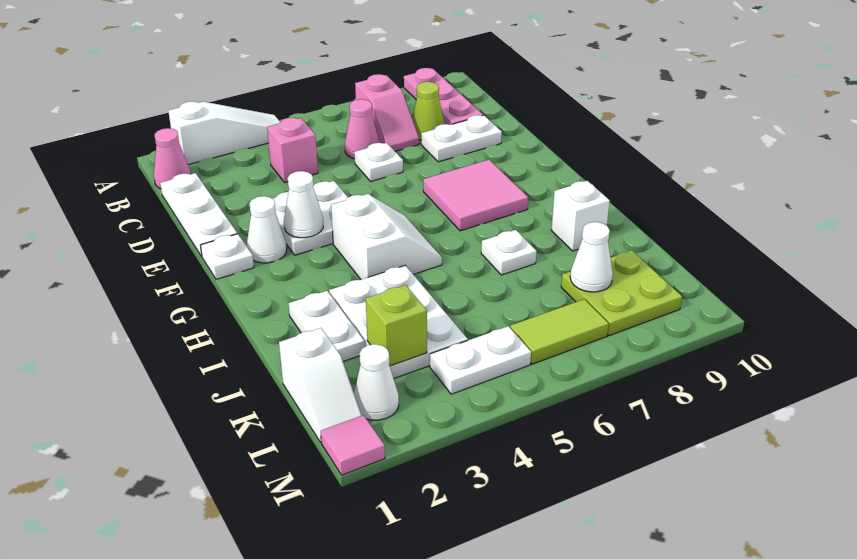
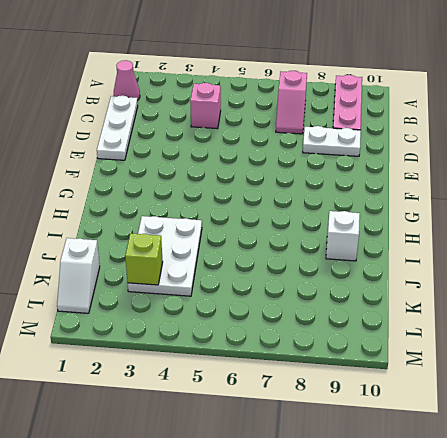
none -> white slope A2:A4 level 1 top 2
none -> pink cone C6 level 1
none -> lime cone C8 level 1

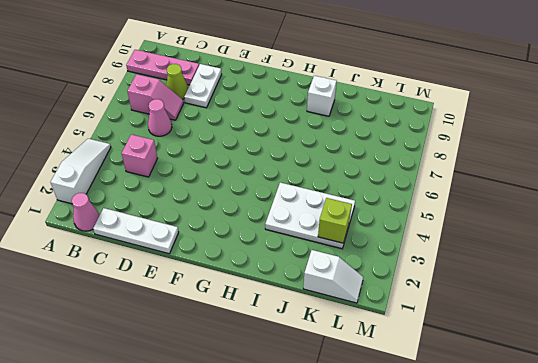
none -> white plate D6 level 1
none -> white plate E3:F4 level 1
none -> white plate F1 level 1

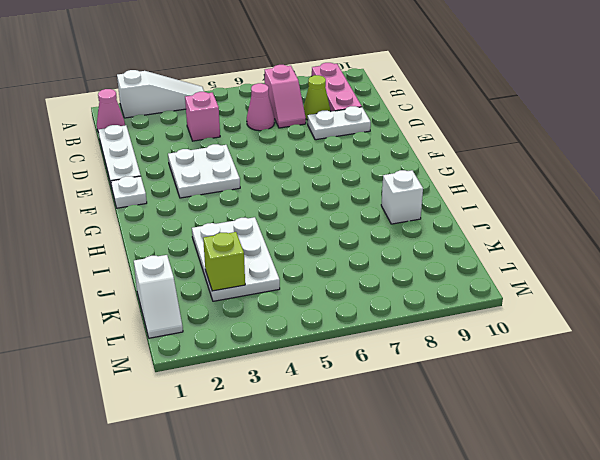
none -> white plate D6 level 1
none -> white cone F2 level 1
none -> pink tile F7:G8 level 1

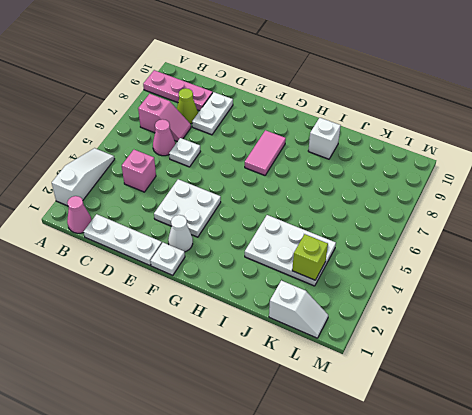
pink tile G7:G8 level 1 -> pink tile F7:G8 level 1
none -> white slope G4:H5 level 1 top 4
none -> white plate I2:J2 level 1
none -> white plate I7 level 1

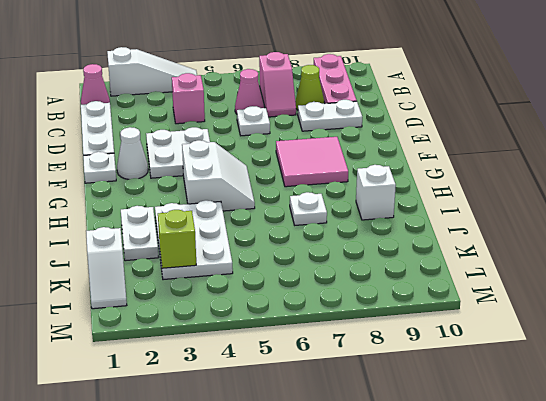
none -> lime plate K8:L9 level 1
none -> white cone L2 level 1
none -> white plate L4:L5 level 1

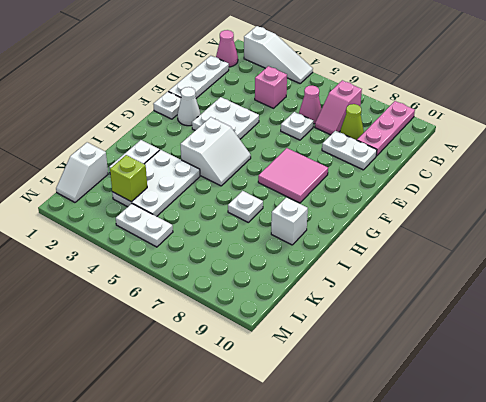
none -> lime plate K8:L9 level 1
none -> white cone L2 level 1
none -> lime tile L6:L7 level 1

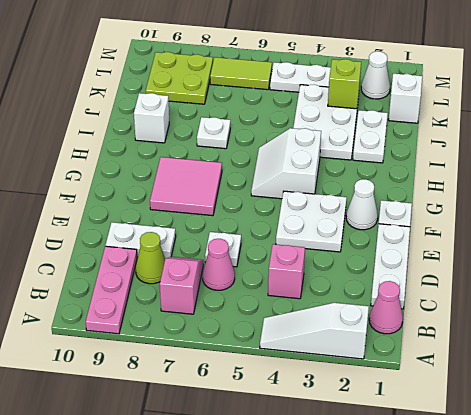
none -> pink tile M1 level 1
none -> white cone F3 level 2
none -> white cone K8 level 2

